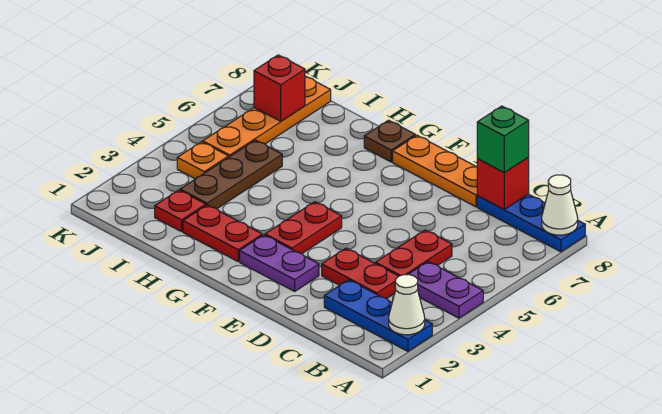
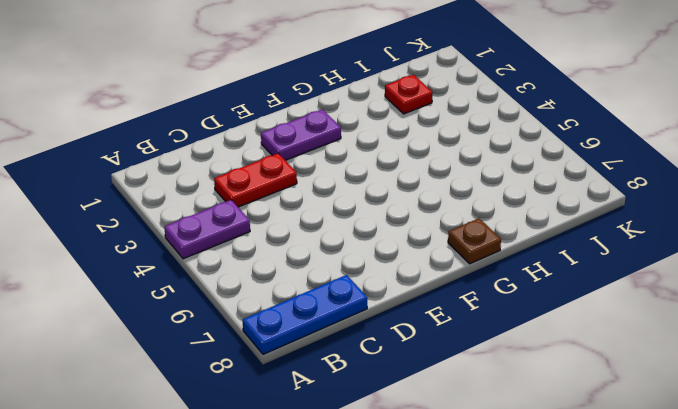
none -> blue plate A2:C2 level 1
none -> red plate C4:C5 level 1
none -> orange plate D8:F8 level 1

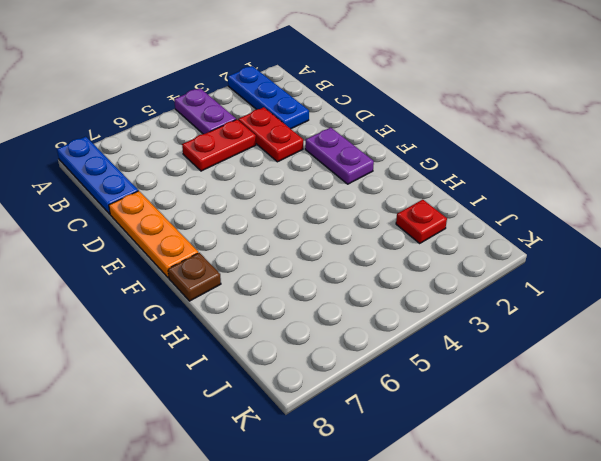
none -> red plate F3:F4 level 1
none -> red plate G2:H2 level 1
none -> brown plate I3:I5 level 1

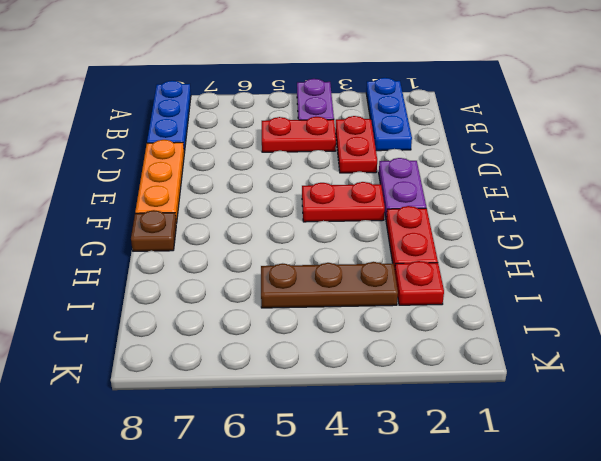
none -> orange plate J4 level 1
none -> orange plate J5:J8 level 1
none -> white cone A2 level 2

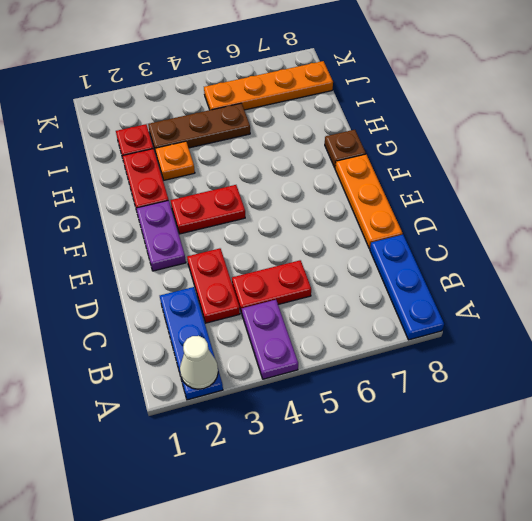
orange plate H3 level 1 -> orange plate J4 level 1
none -> white cone A8 level 2
none -> red brick C8 level 2
none -> red brick J7 level 2

